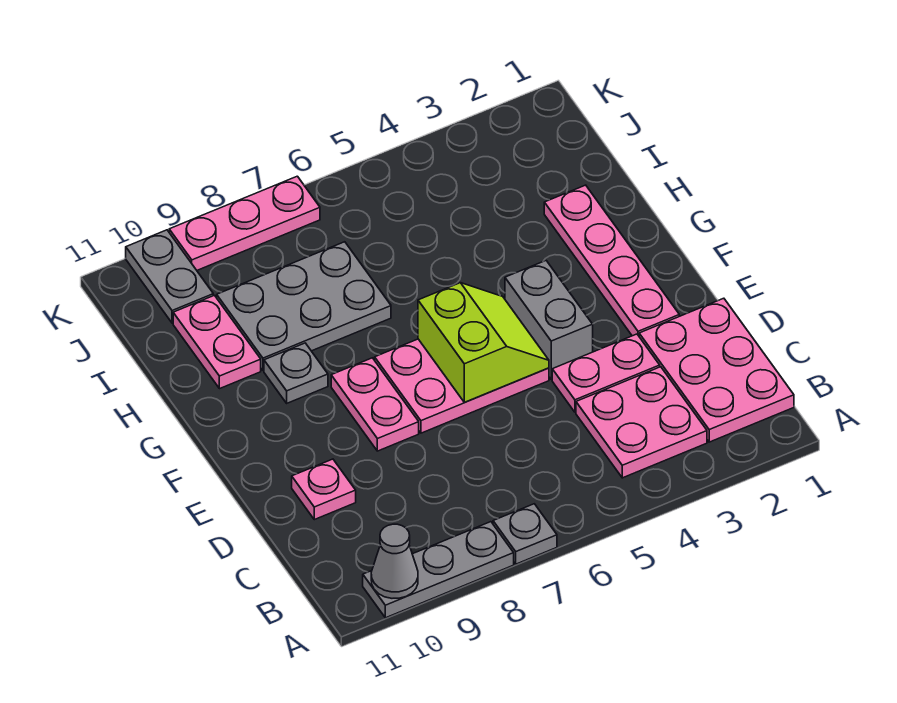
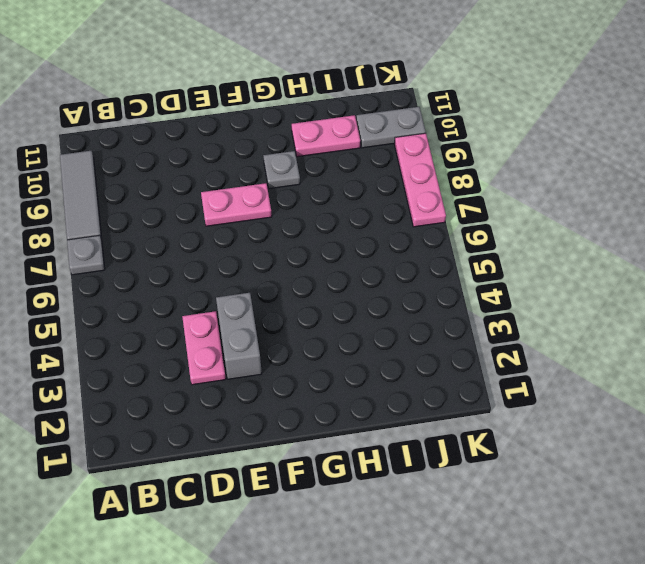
grey tile A8:A10 level 1 -> grey plate A8:A10 level 1
grey brick E3:E4 level 1 -> grey brick E4:F4 level 1
none -> pink plate B1:D2 level 1
none -> pink plate B3:C4 level 1
none -> pink plate D10 level 1

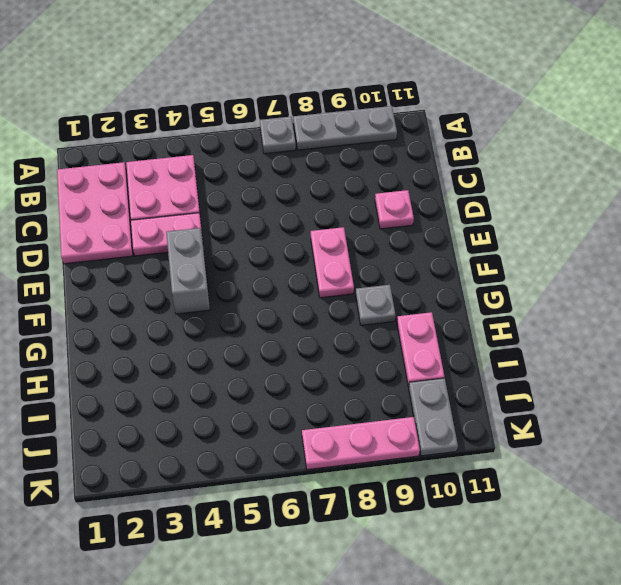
none -> pink plate E2:H2 level 1
none -> pink plate E5:F7 level 1
none -> grey plate H7:I9 level 1

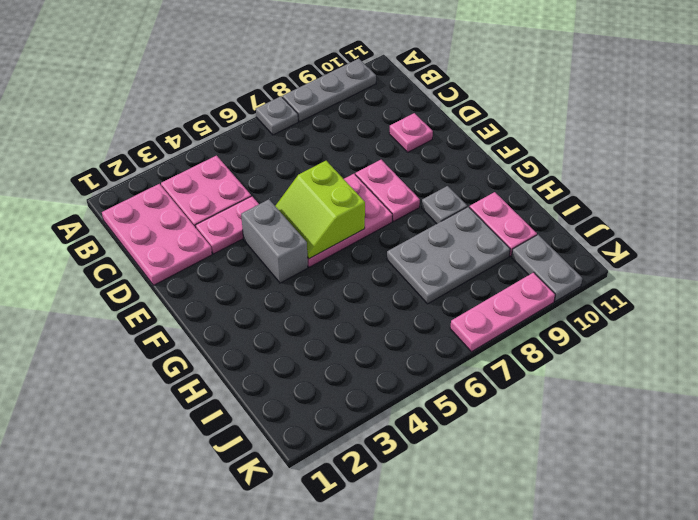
none -> pink plate E2:H2 level 1
none -> grey cone A10 level 2

